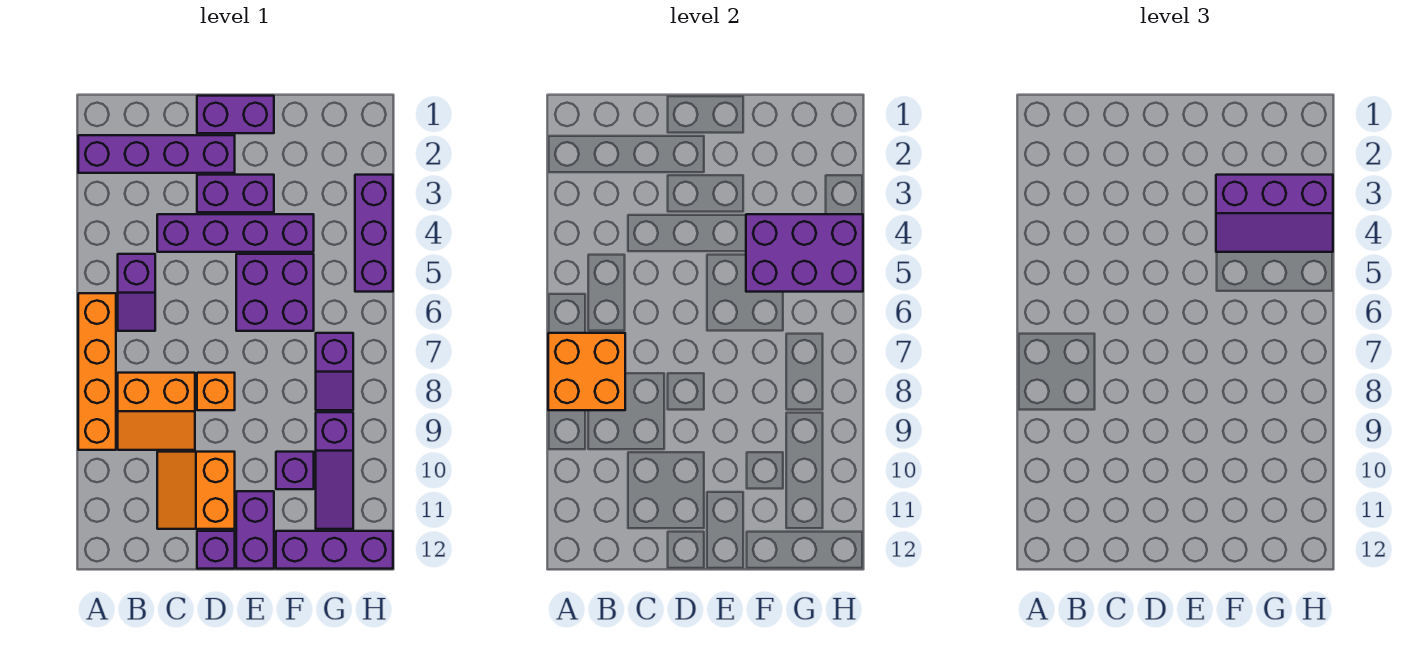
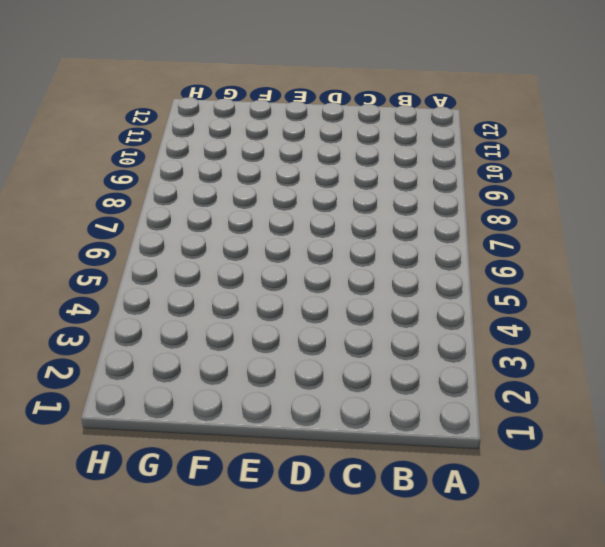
none -> purple brick A2:D2 level 1
none -> orange brick A6:A9 level 1
none -> purple slope B5:B6 level 1 top 5

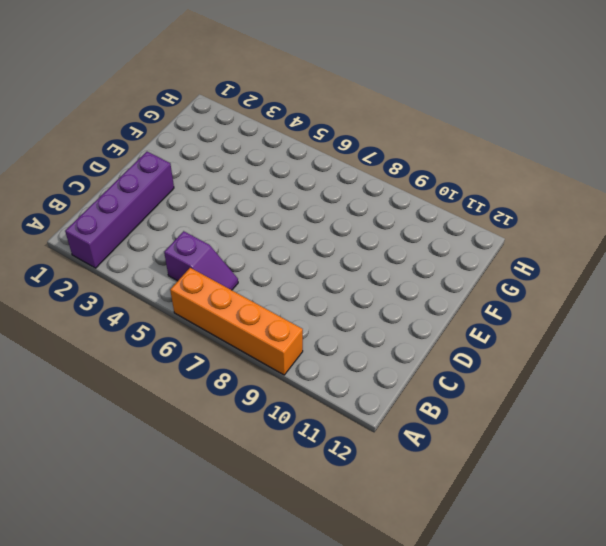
none -> orange slope B8:C9 level 1 top 8
none -> purple brick C4:F4 level 1
none -> orange slope C10:D11 level 1 top D

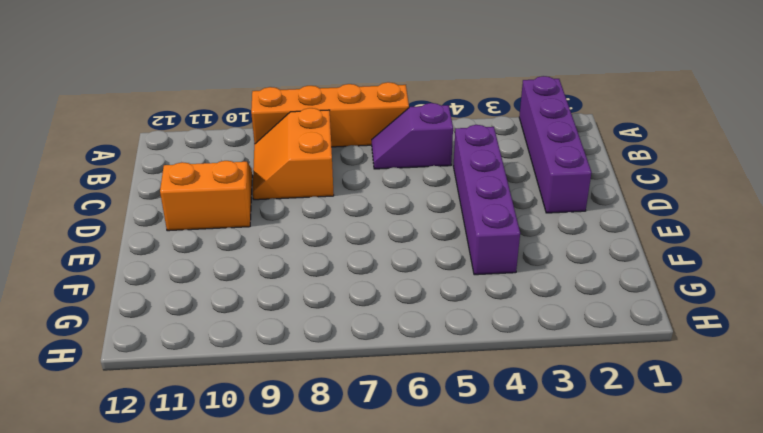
none -> purple brick D1:E1 level 1
none -> purple brick D3:E3 level 1
none -> orange brick D8 level 1

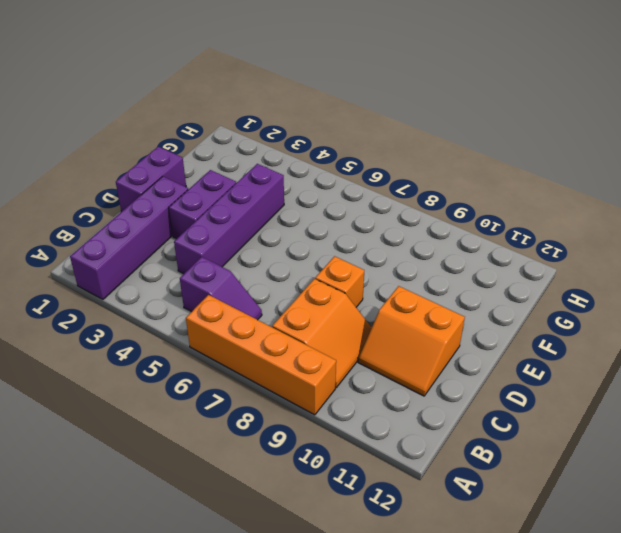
none -> purple brick D12 level 1
none -> purple brick E5:F6 level 1
none -> purple brick E11:E12 level 1

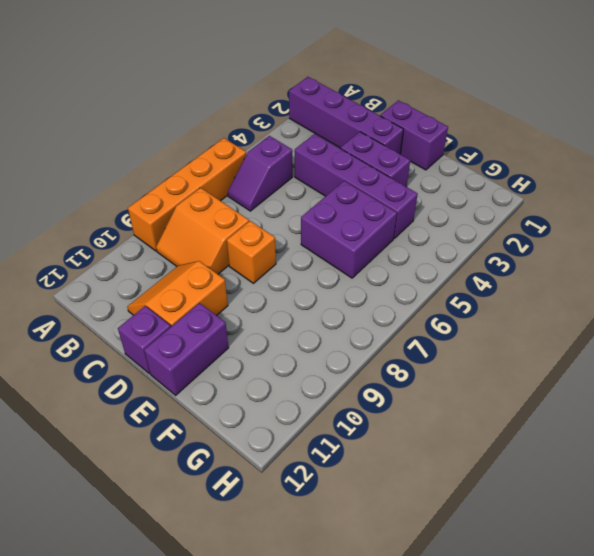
none -> purple brick F10 level 1
none -> purple brick F12:H12 level 1
none -> purple slope G7:G8 level 1 top 7

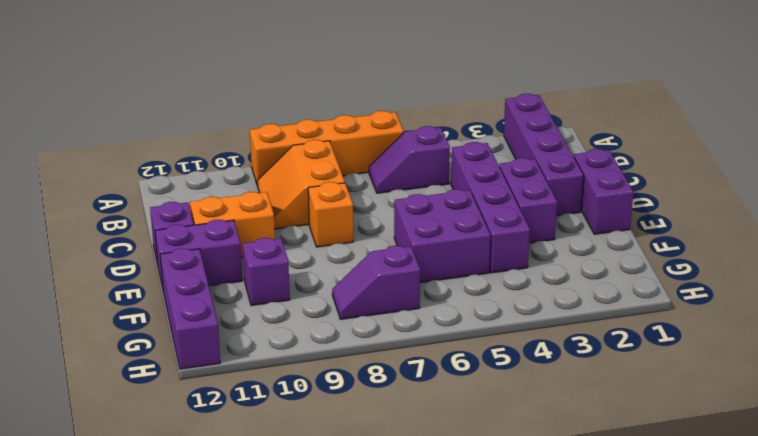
none -> purple slope G9:G11 level 1 top 9
none -> purple brick H3:H5 level 1
none -> orange brick A7:B8 level 2

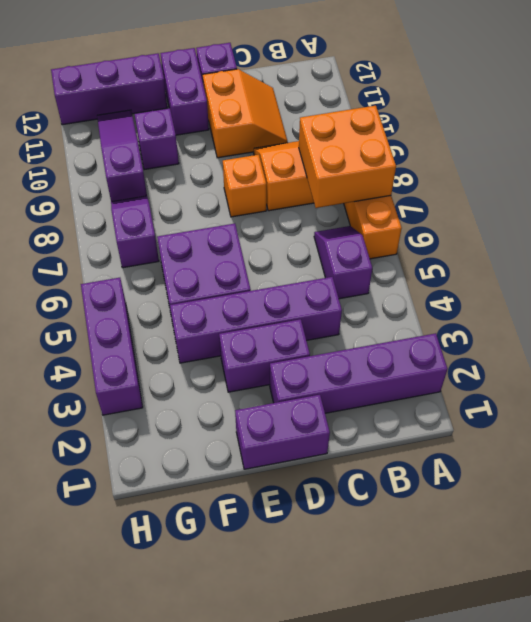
none -> purple brick F4:H5 level 2
none -> purple slope F3:H4 level 3 top 3

